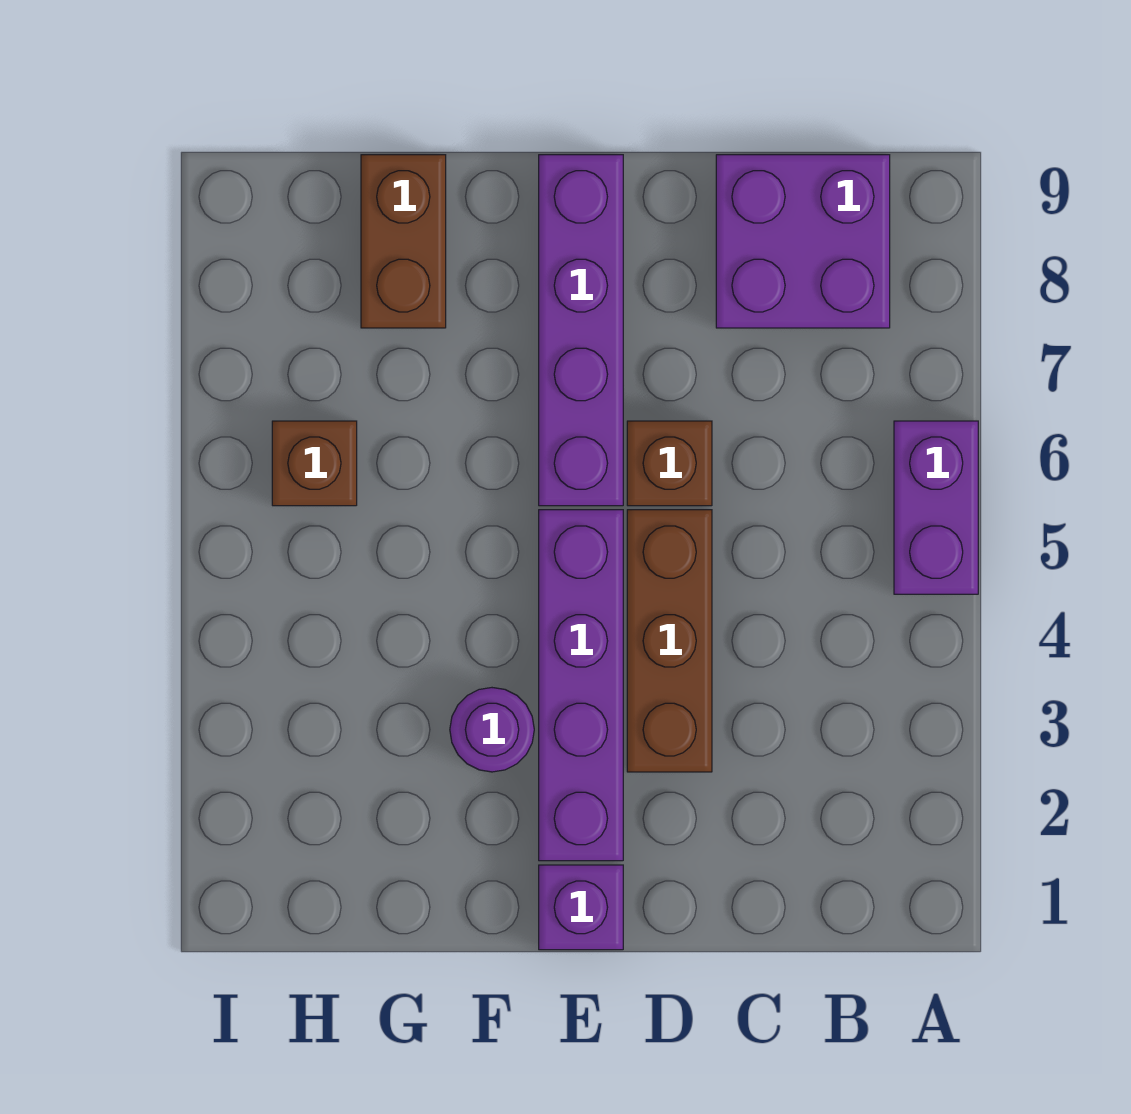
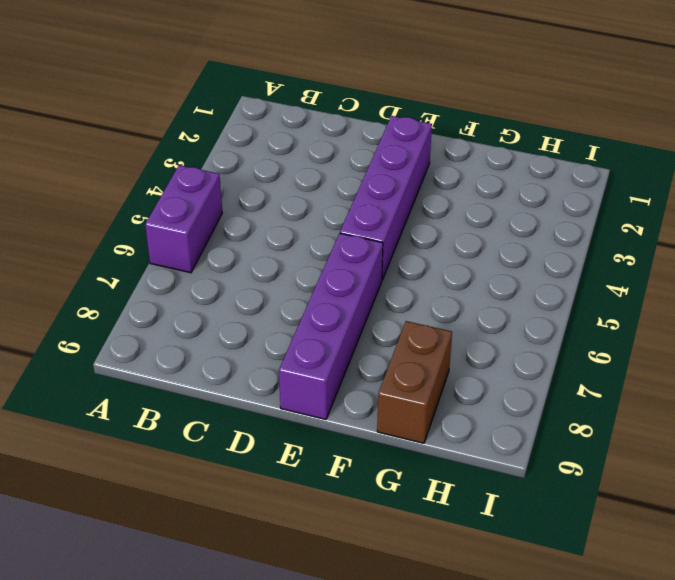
none -> purple brick B8:C9 level 1
none -> brown brick D3:D5 level 1

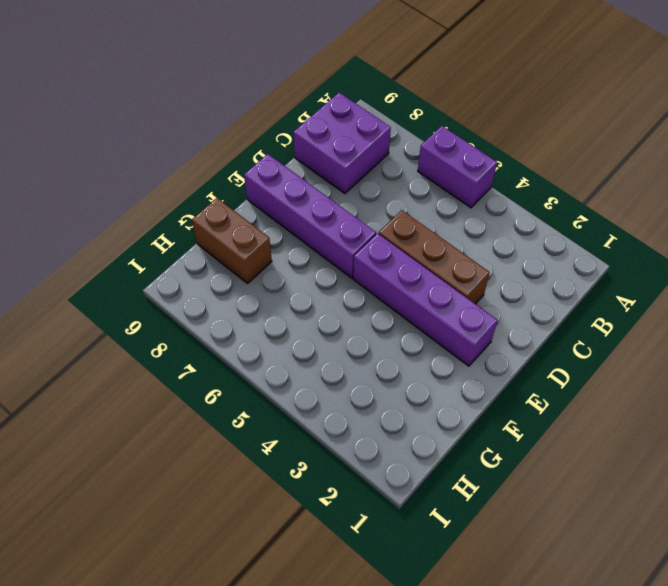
none -> brown brick D6 level 1
none -> purple brick E1 level 1

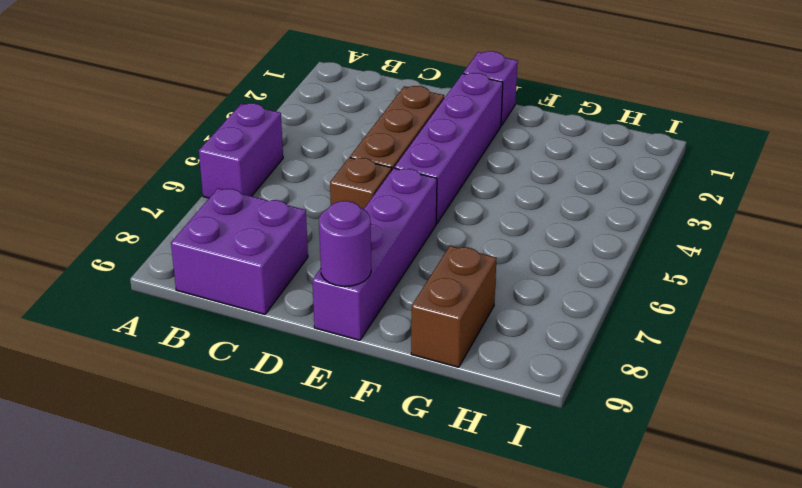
purple round brick E9 level 2 -> purple round brick F3 level 1
none -> brown brick H6 level 1

